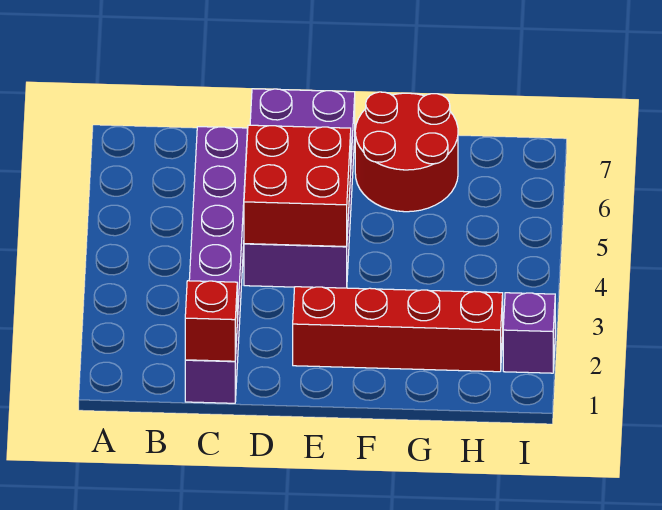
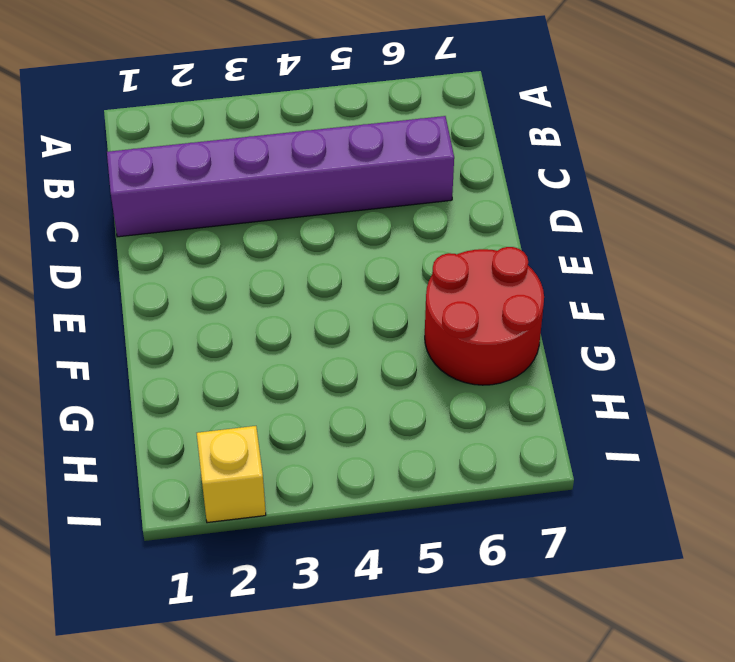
yellow brick I2 level 1 -> purple brick I2 level 1
none -> purple brick D4:E7 level 1
none -> red brick E2:H2 level 1

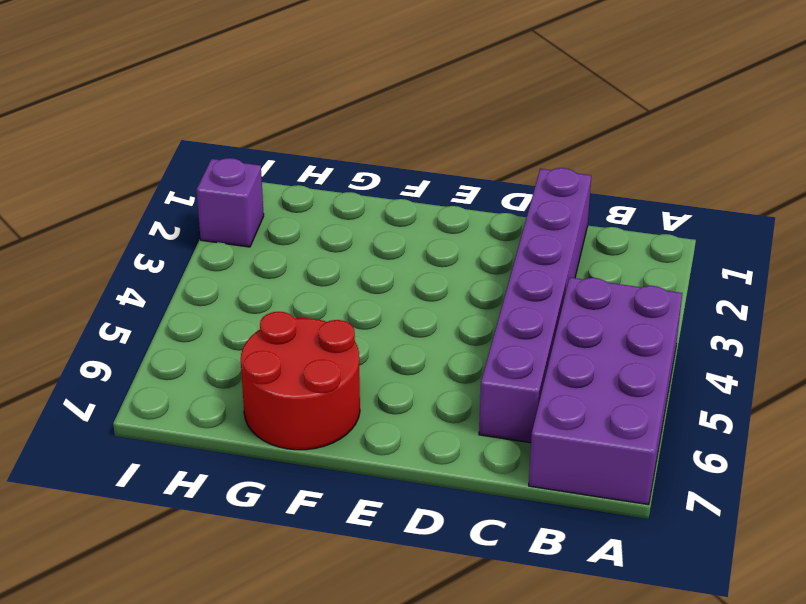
purple brick A4:B7 level 1 -> purple brick D4:E7 level 1
none -> red brick E2:H2 level 1
none -> red brick C1 level 2

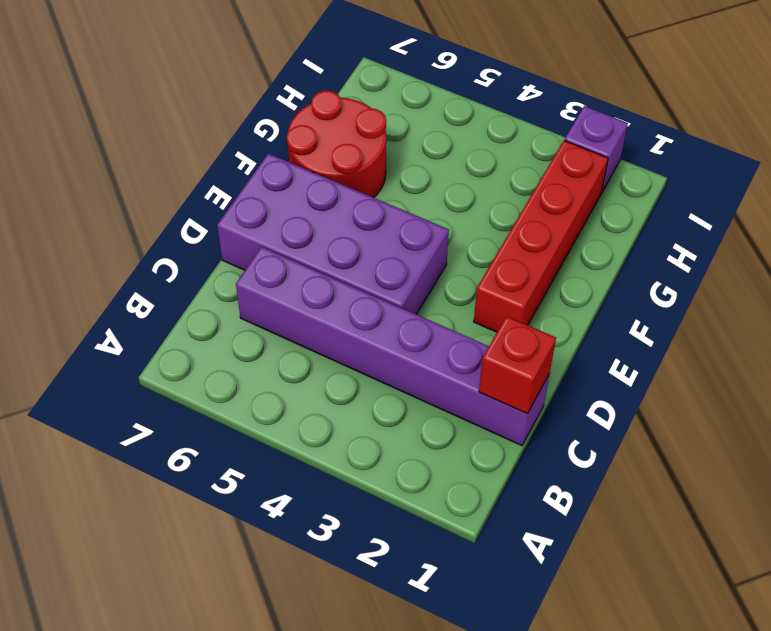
none -> red brick D4:E5 level 2

